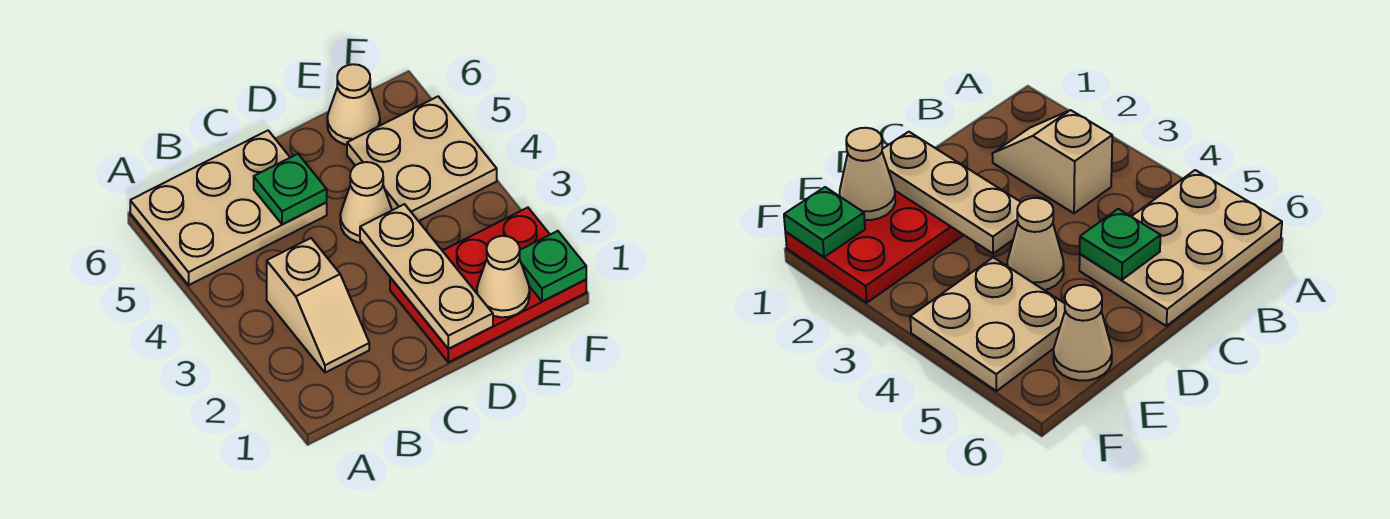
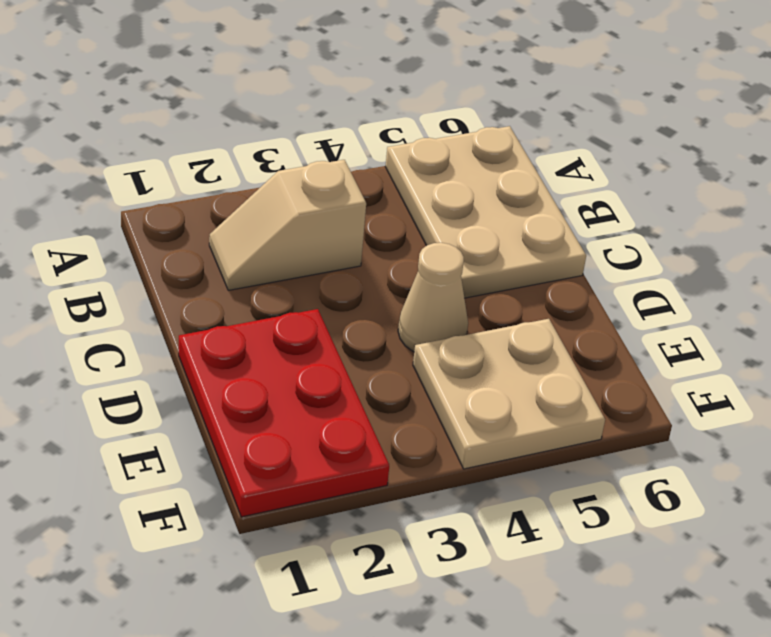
none -> tan cone E6 level 1
none -> green plate C5 level 2

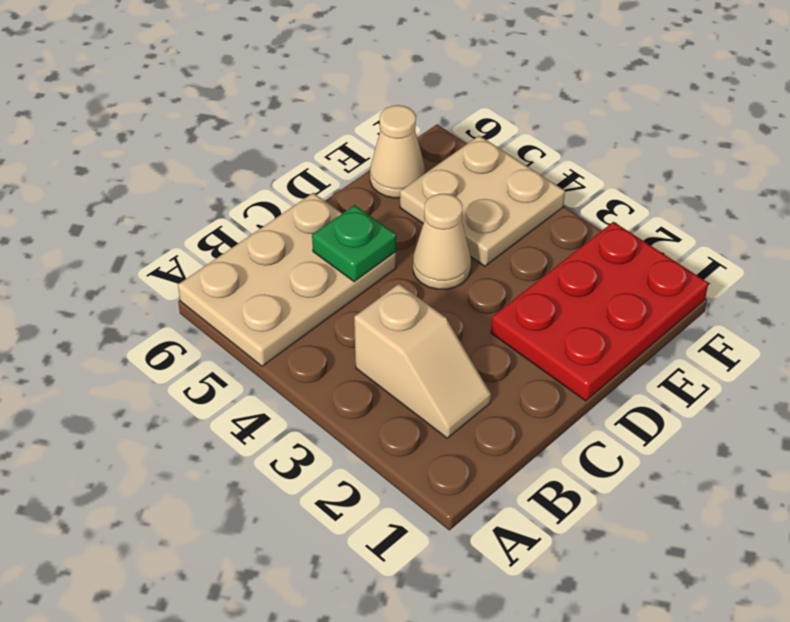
none -> tan plate D1:D3 level 2
none -> tan cone E1 level 2

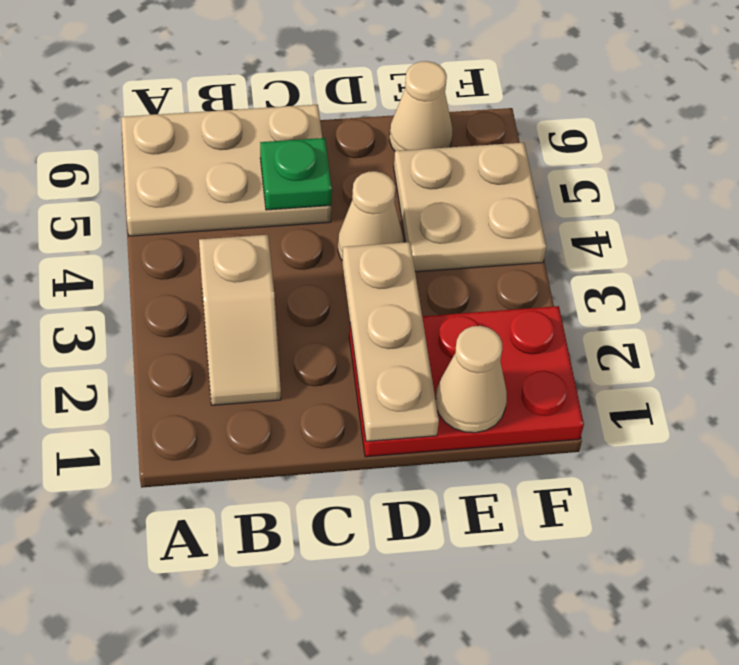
none -> green plate F1 level 2

